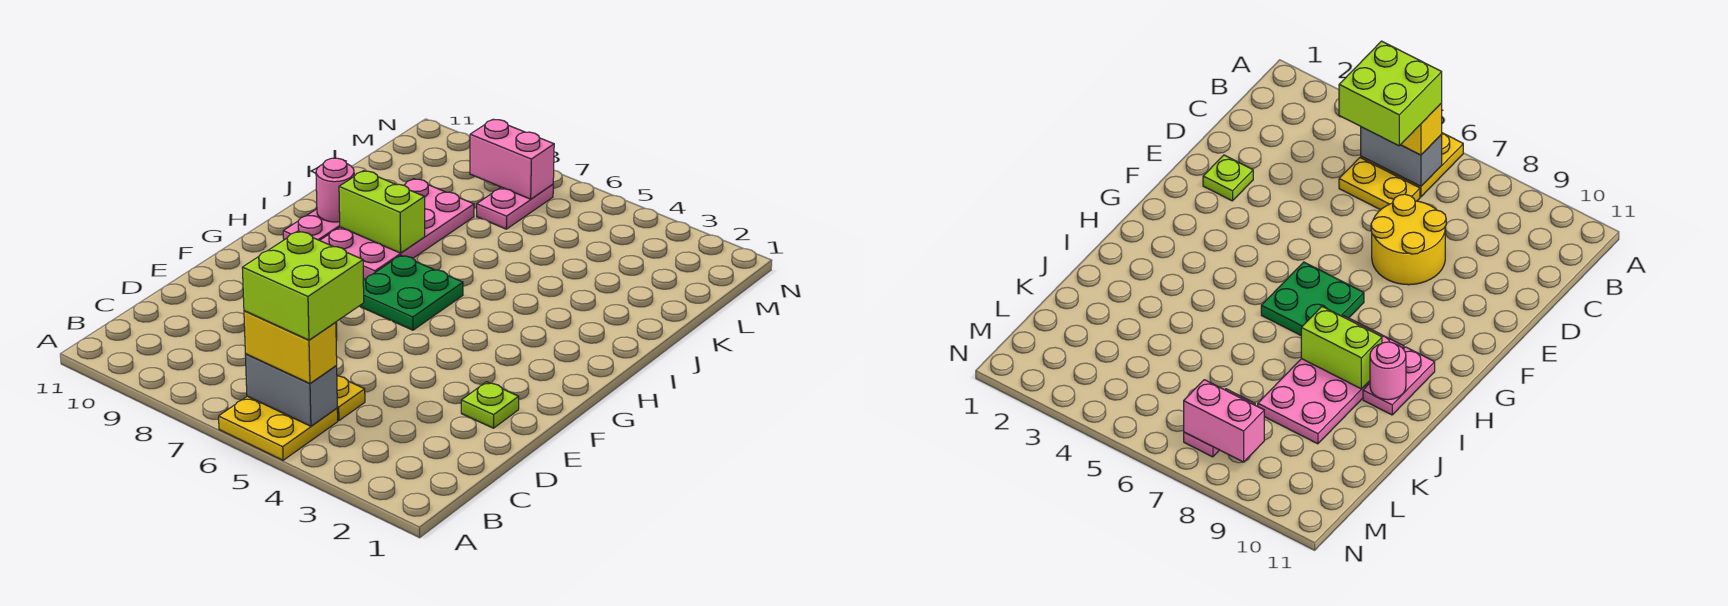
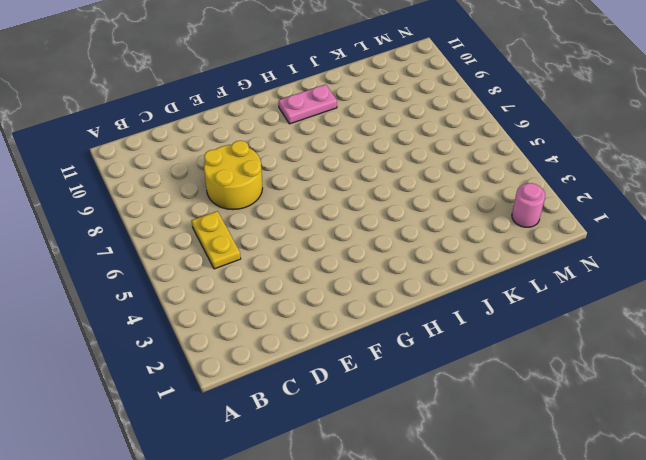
pink round brick M2 level 1 -> pink round brick I10 level 2
none -> yellow plate A5:B6 level 1
none -> lime plate E2 level 1
none -> green plate G6:H7 level 1

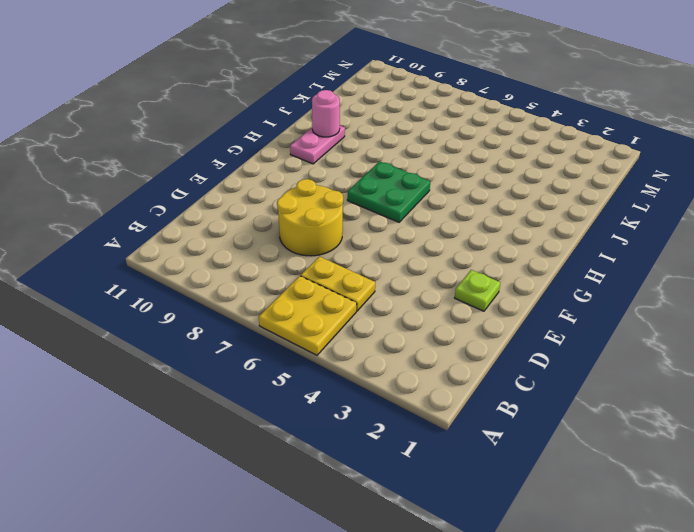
none -> pink plate H8:K9 level 1
none -> pink plate L7:M7 level 1
none -> grey brick B5:B6 level 2

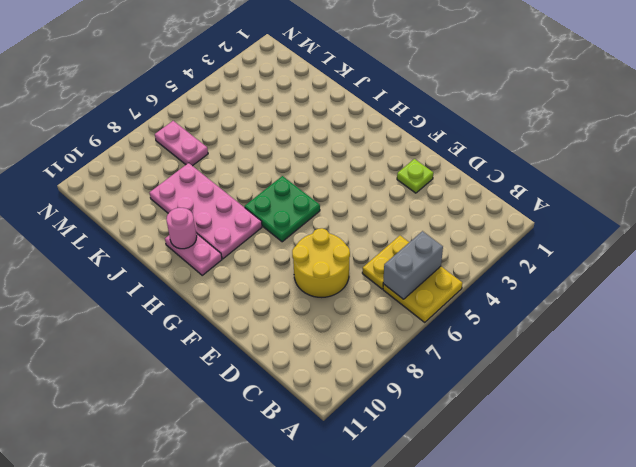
none -> lime brick I8:I9 level 2
none -> pink brick M7:M8 level 2
none -> yellow brick B5:B6 level 3

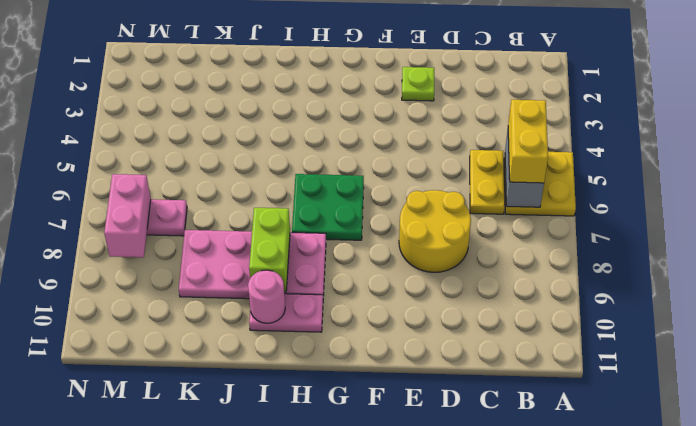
none -> lime brick B5:C6 level 4

